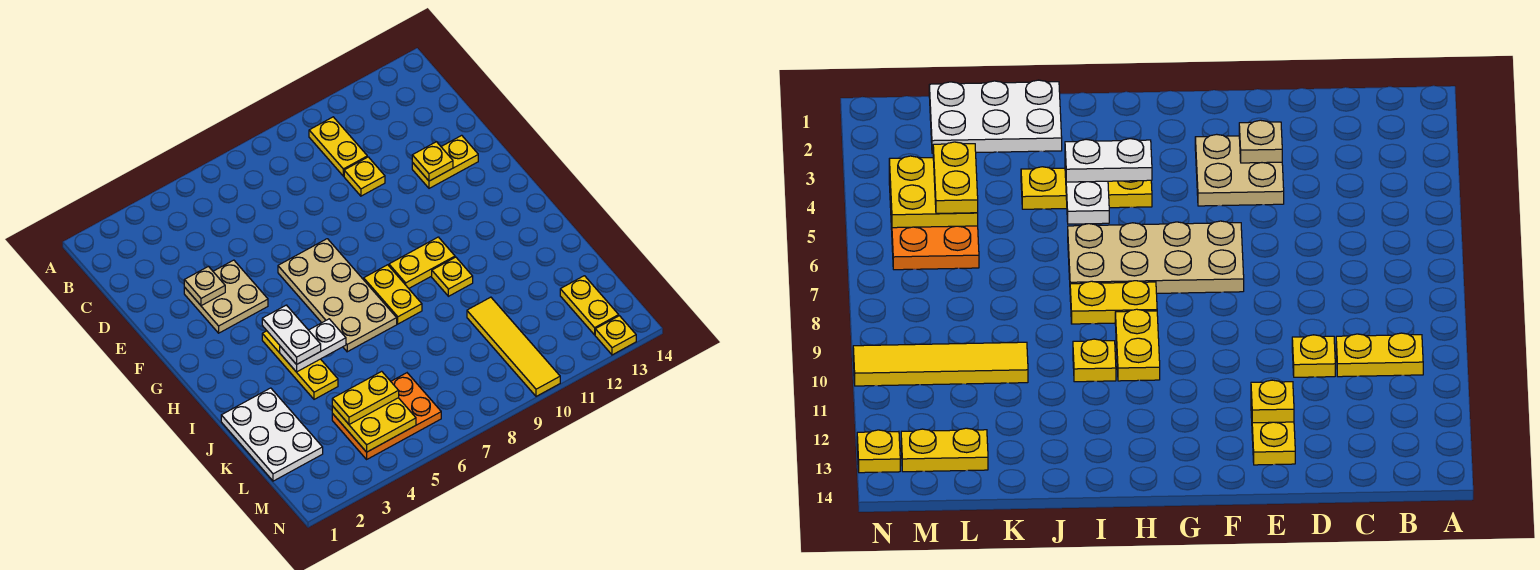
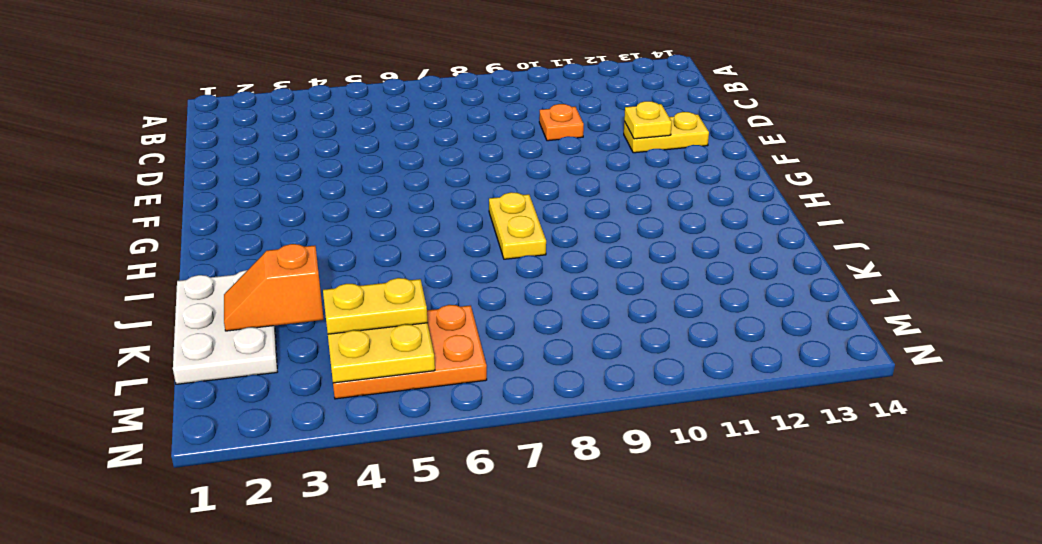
orange plate D10 level 1 -> yellow plate D10 level 1
orange slope K2:K3 level 2 top 3 -> none
none -> yellow plate B10:C10 level 1
none -> tan plate E3:F4 level 1
none -> tan plate F6:I7 level 1

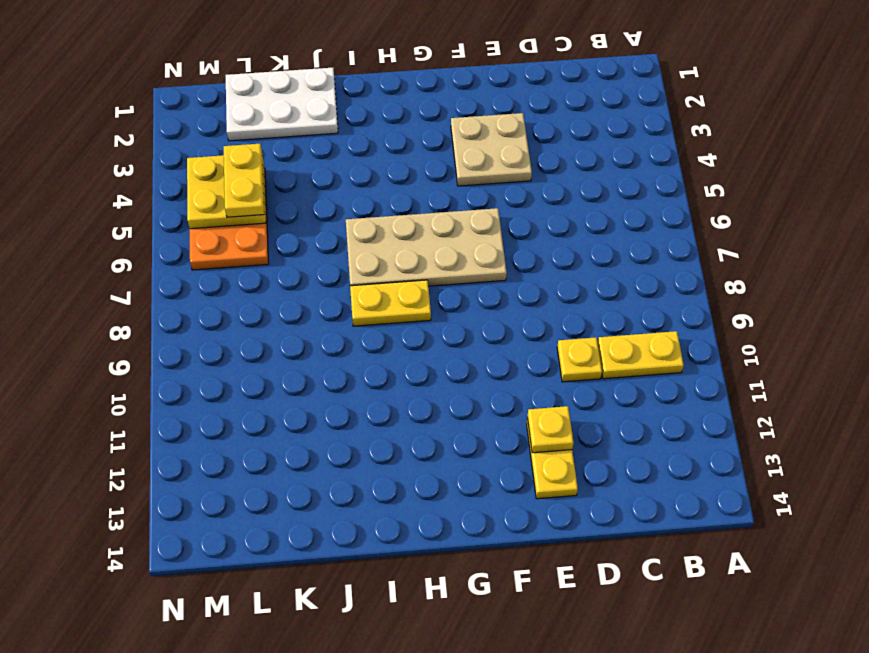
none -> yellow plate H4:J4 level 1
none -> yellow plate H9:H10 level 1
none -> yellow plate I10 level 1

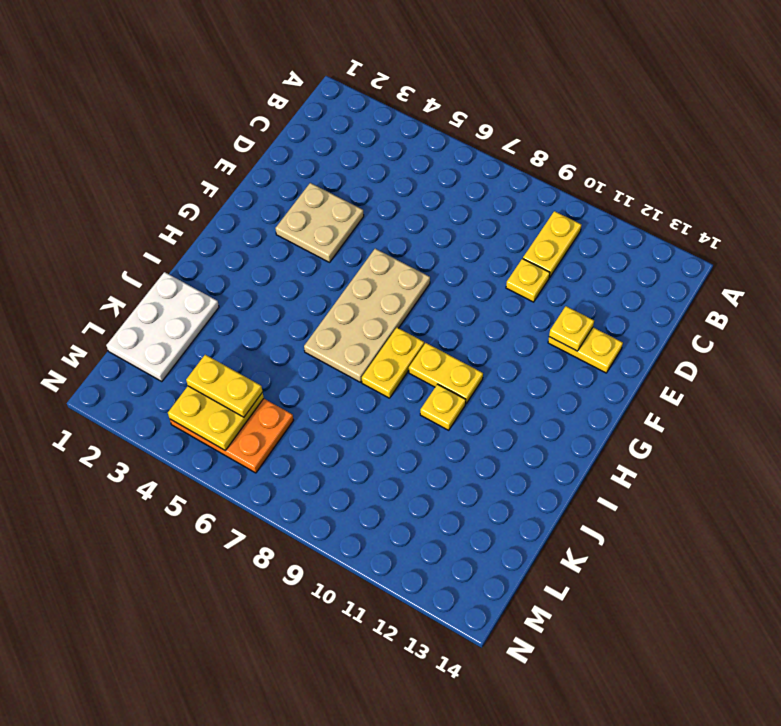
none -> yellow plate H4:J4 level 1
none -> yellow tile K10:N10 level 1
none -> yellow plate L13:M13 level 1

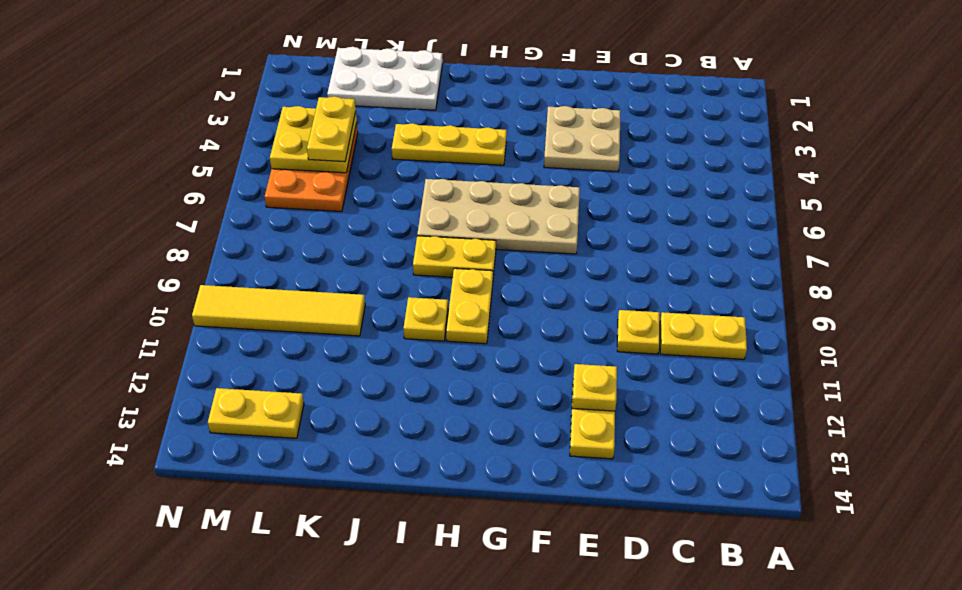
none -> yellow plate N13 level 1
none -> tan plate E3 level 2
none -> white plate I4:I5 level 2

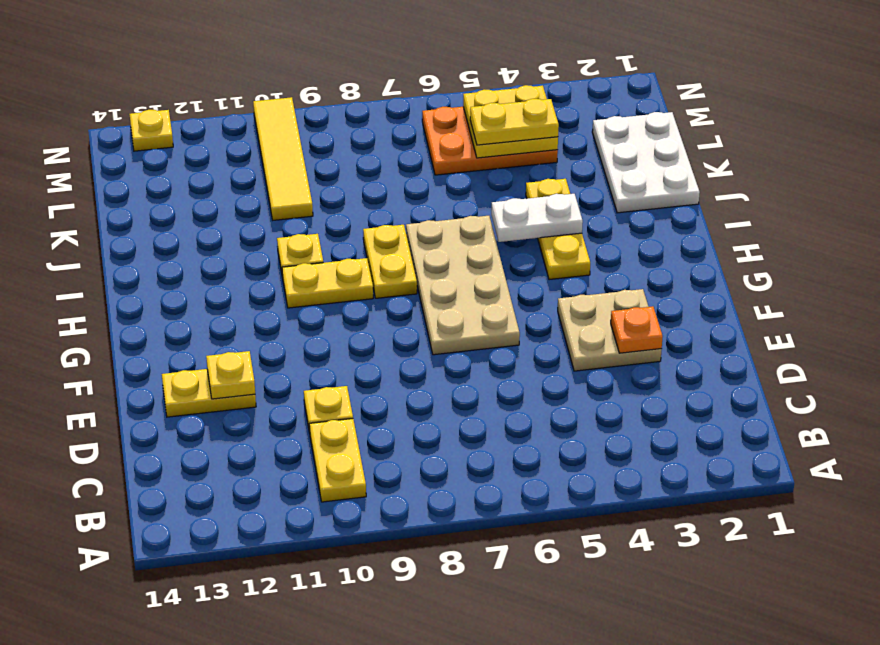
orange plate E3 level 2 -> tan plate E3 level 2
none -> yellow plate L13:M13 level 1
none -> white plate H4:I4 level 3

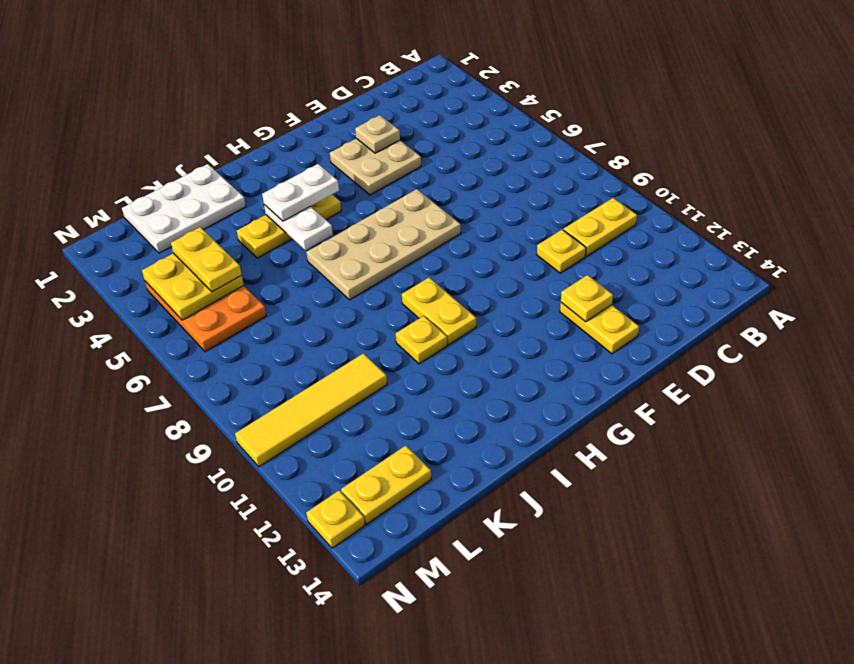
none -> yellow plate H8:I8 level 1

